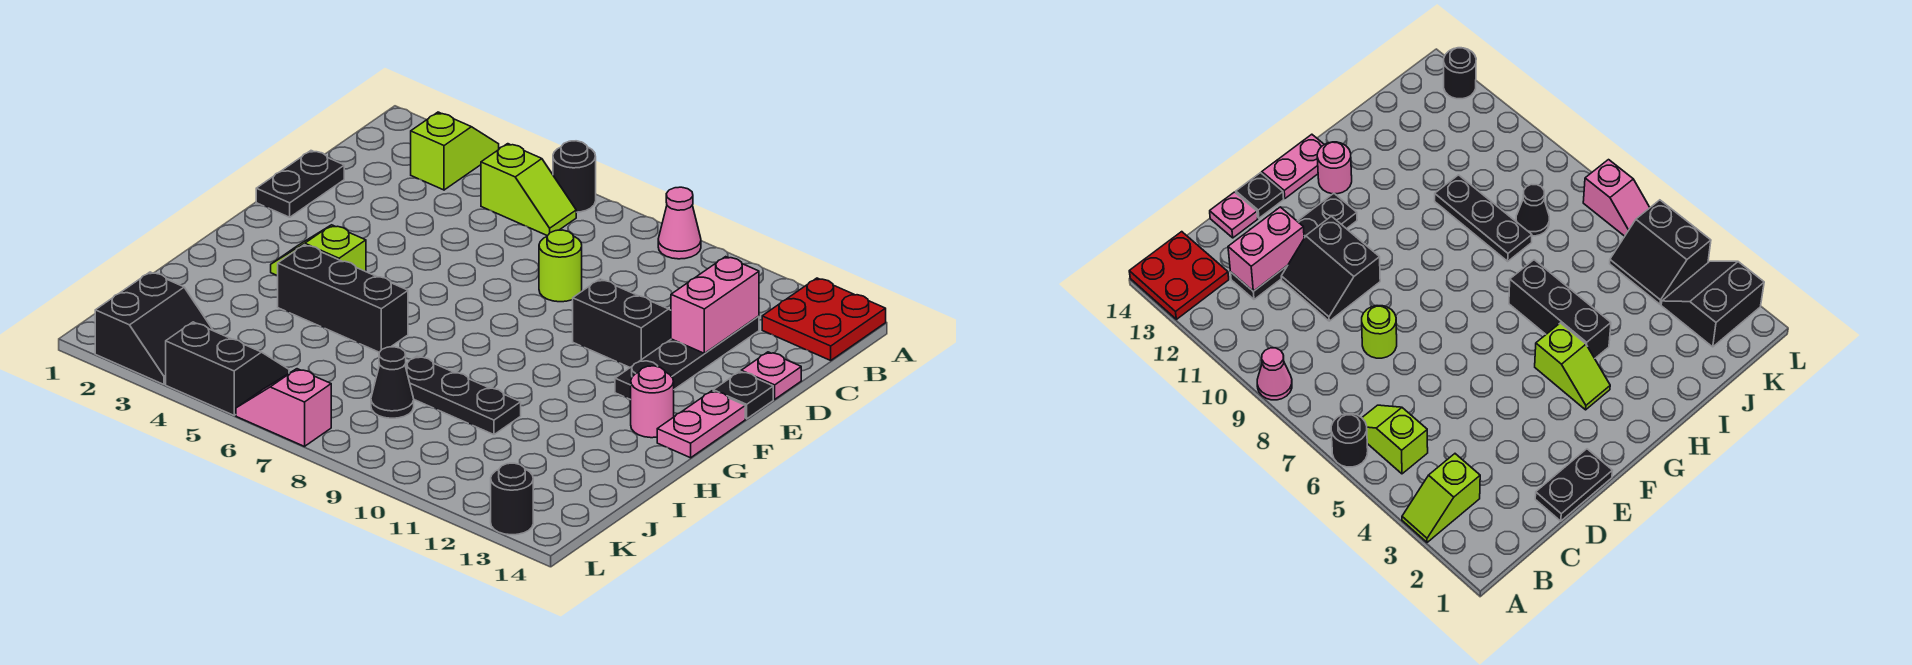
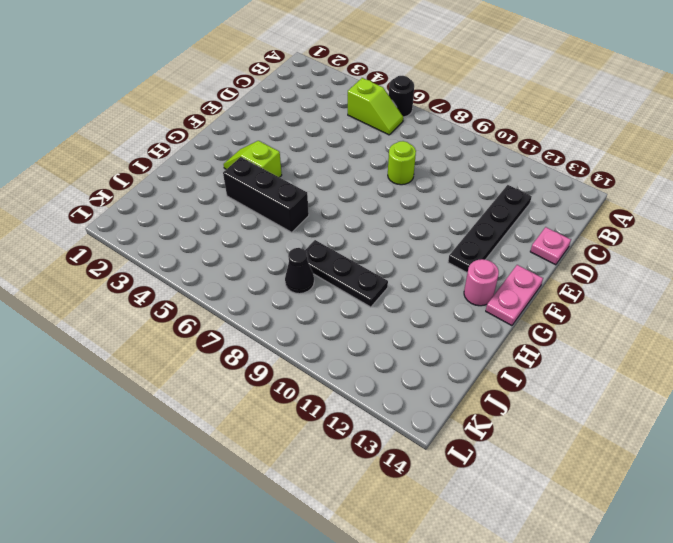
none -> lime slope A3:B3 level 1 top B
none -> pink cone A9 level 1
none -> red plate A13:B14 level 1

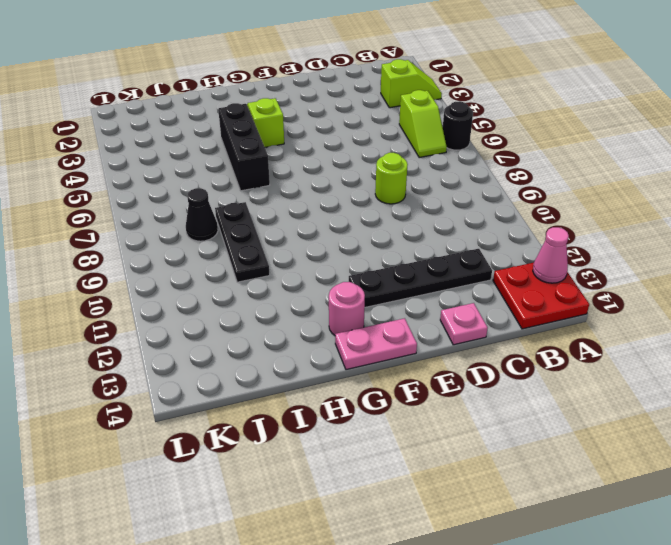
pink cone A13 level 2 -> pink cone A9 level 1
none -> black plate D1:E1 level 1
none -> black slope D10:E11 level 1 top E
none -> black plate E14 level 1

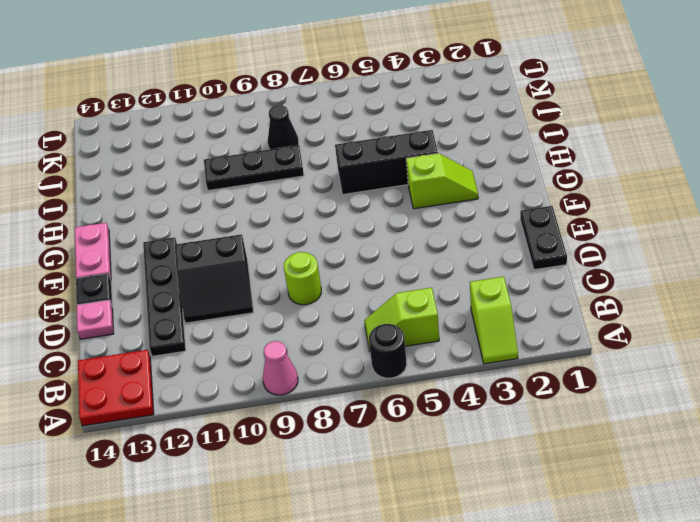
none -> pink round brick G13 level 1
none -> black slope K2:L3 level 1 top 2
none -> black slope K4:L5 level 1 top L

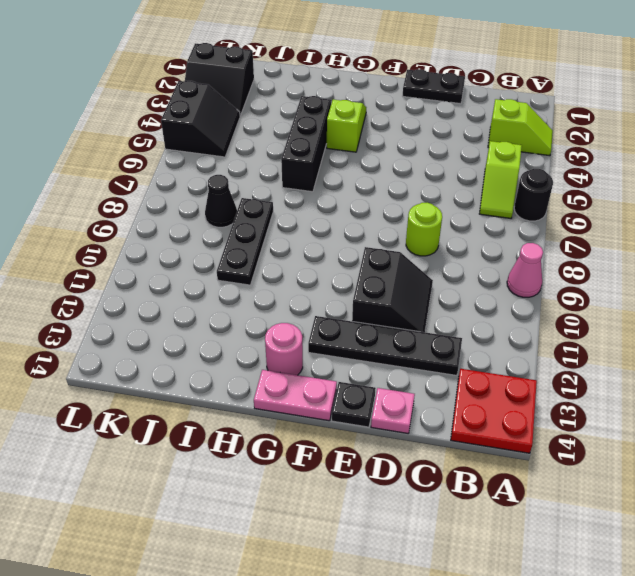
none -> pink slope L6:L7 level 1 top 7
none -> black round brick L13 level 1
none -> pink brick C12:D12 level 2

